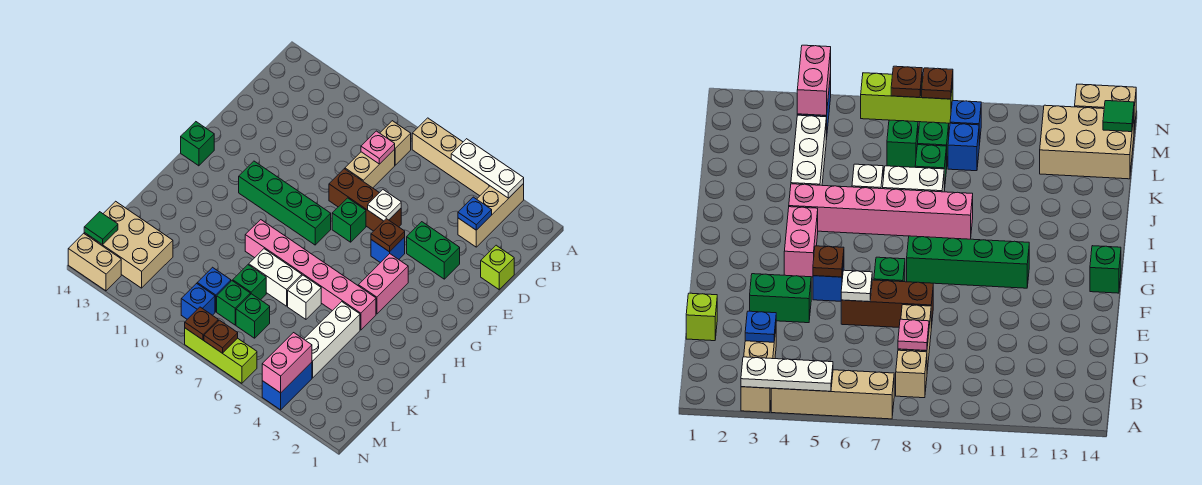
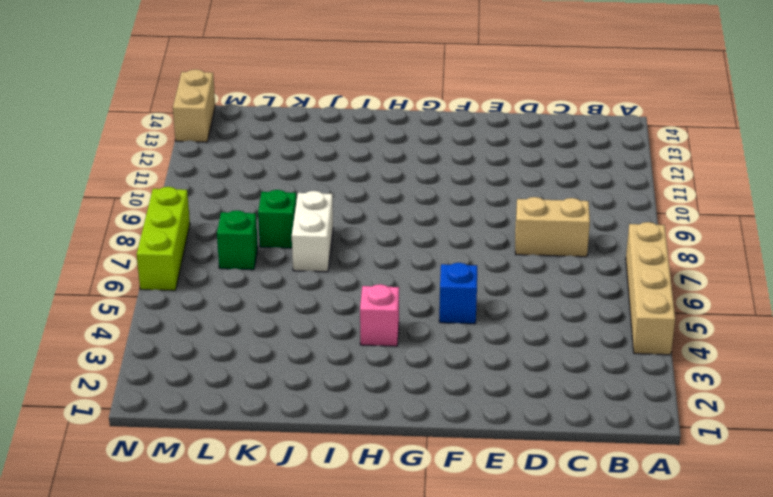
pink brick H4 level 1 -> pink brick G4:H4 level 1
none -> tan brick A3:C3 level 1
none -> tan brick B8 level 1
none -> lime brick D1 level 1
none -> green brick E3:E4 level 1

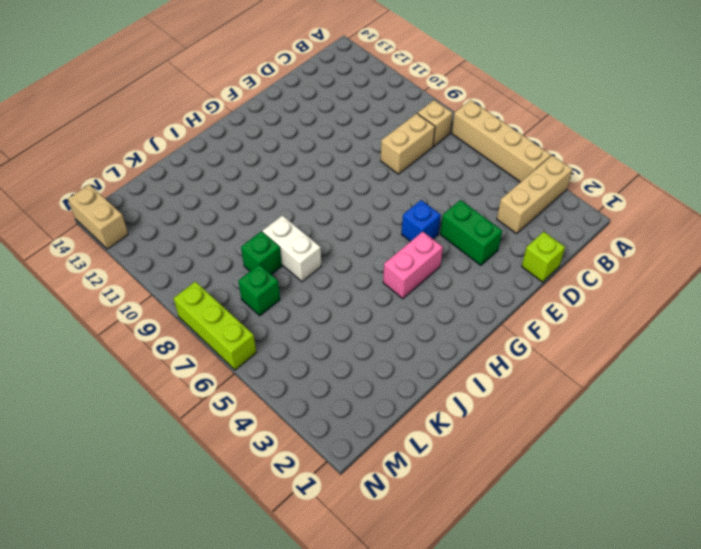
none -> brown brick E6:E8 level 1
none -> green brick F7 level 1
none -> green brick G8:G11 level 1
none -> green brick G14 level 1

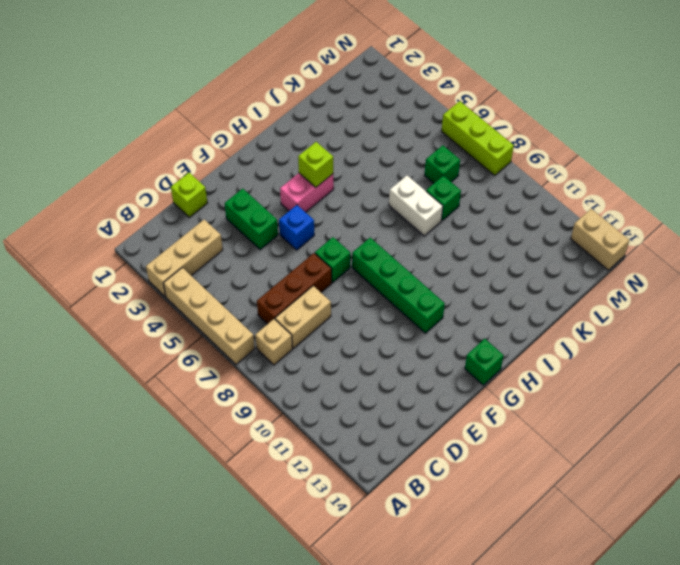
brown brick C7:E7 level 1 -> brown brick E6:E8 level 1
lime brick H4 level 2 -> none
none -> pink brick I4:I9 level 1
none -> white brick J4:L4 level 1
none -> white brick J6 level 1
none -> green brick L8 level 1

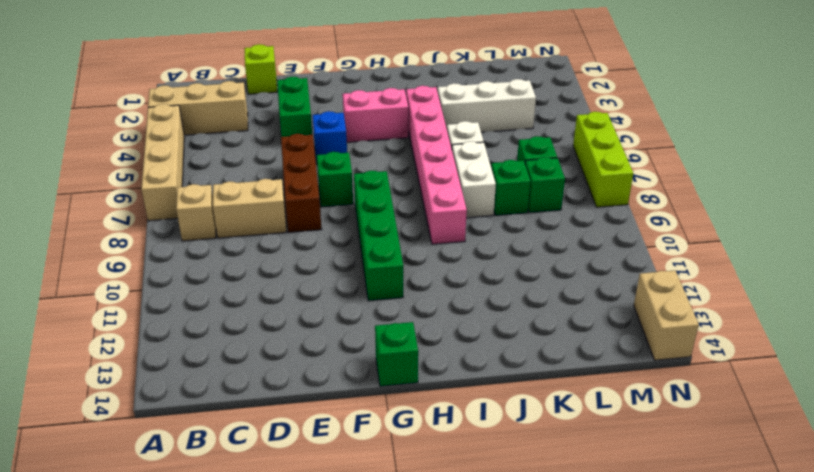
none -> blue brick L9 level 1
none -> tan brick L12:M14 level 1
none -> blue brick M4:N4 level 1
none -> blue brick M9 level 1

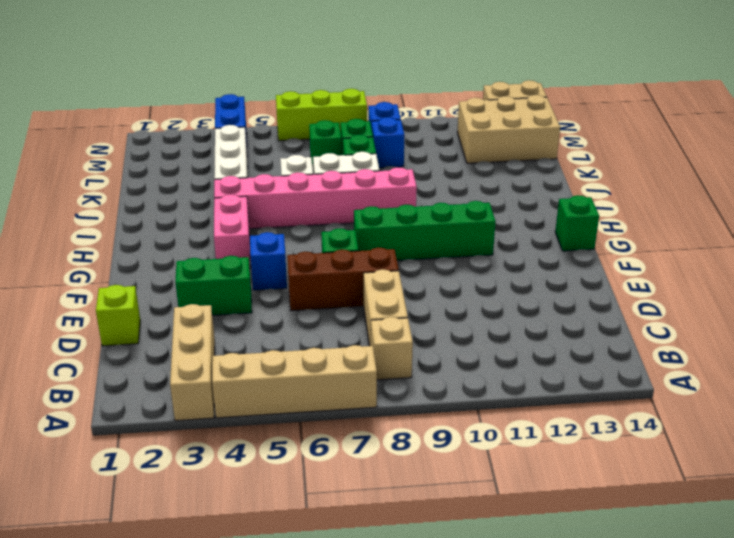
none -> white plate A3:A5 level 2
none -> blue plate C3 level 2
none -> pink plate C8 level 2
none -> white plate E6 level 2

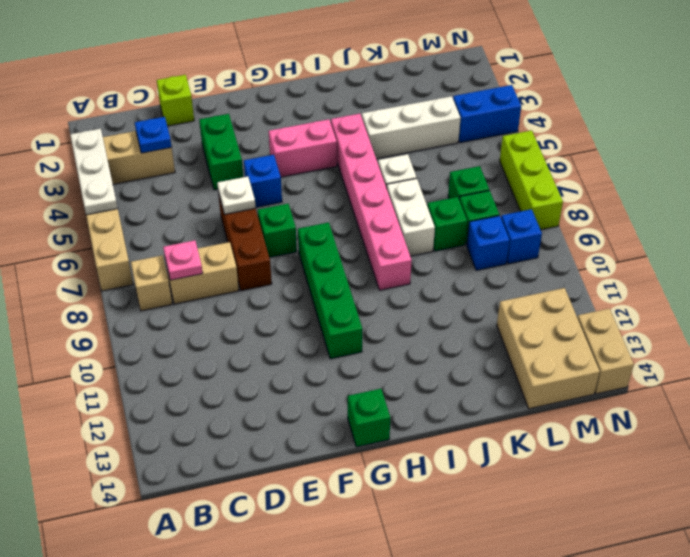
none -> brown plate F5 level 2
none -> pink brick M4:N4 level 2
none -> green tile M14 level 2
none -> brown plate N7 level 2

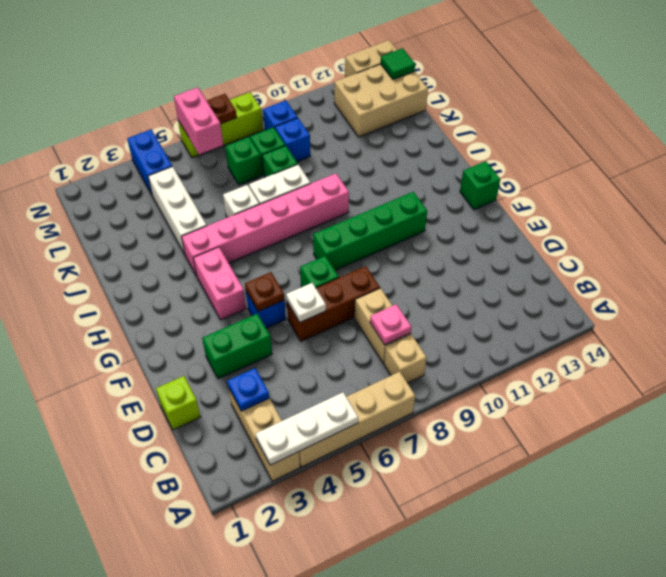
pink brick M6:N6 level 2 -> pink brick M4:N4 level 2
none -> brown plate N8 level 2

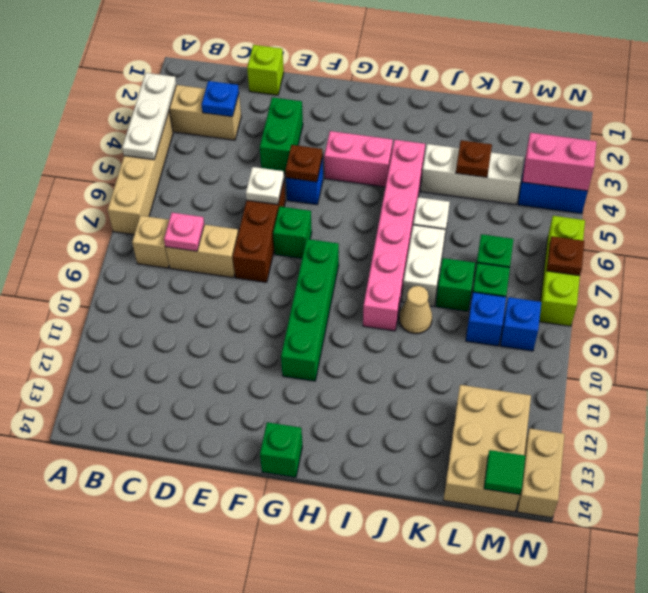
tan cone J9 level 1 -> none
brown plate K4 level 2 -> brown plate N8 level 2

